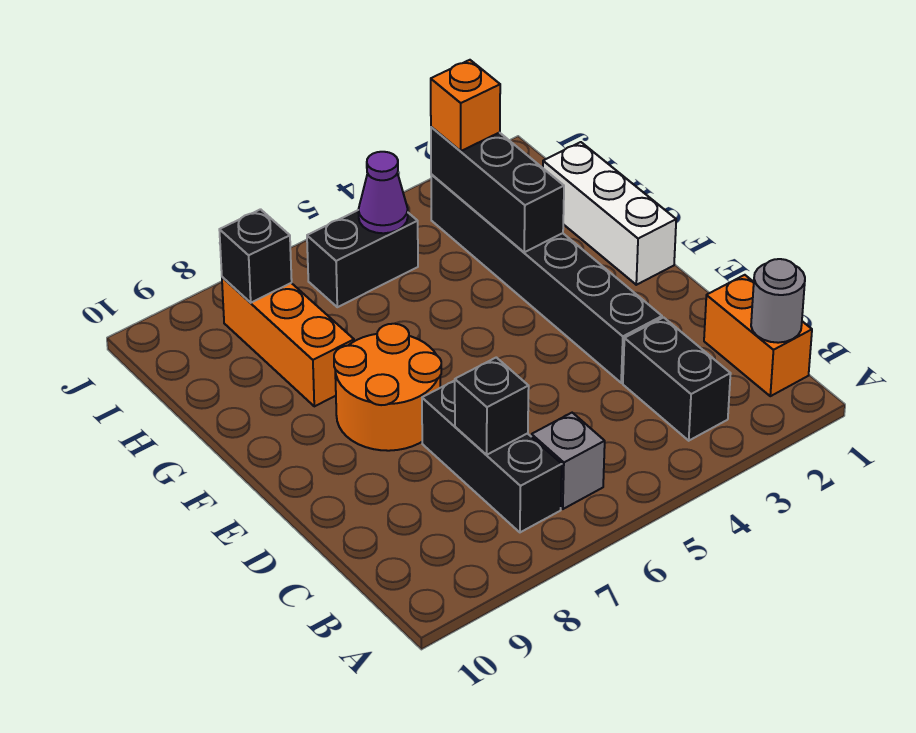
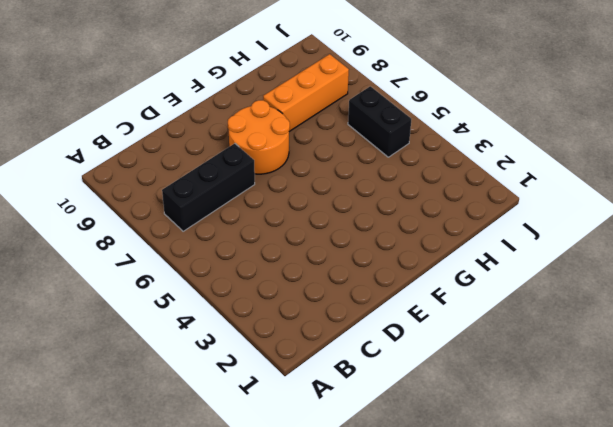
none -> orange brick B1:C1 level 1
none -> black brick B3:C3 level 1
none -> grey brick B6 level 1

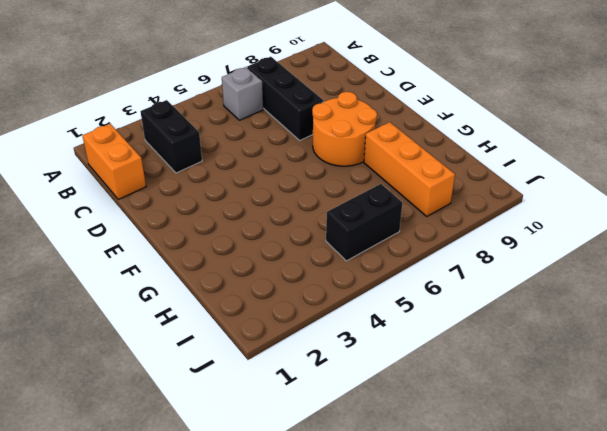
none -> black brick D3:I3 level 1
none -> white brick F1:H1 level 1
none -> grey round brick B1 level 2

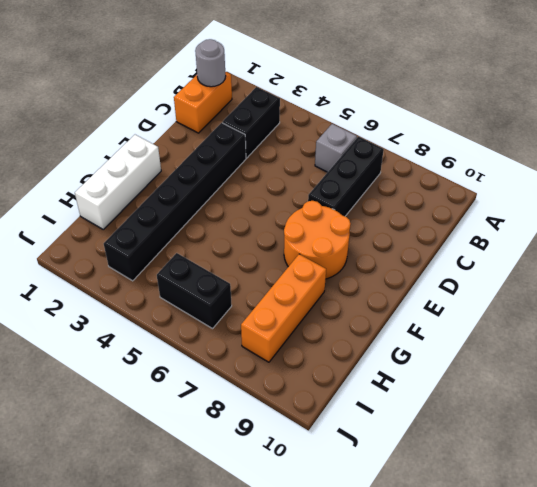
none -> black brick C7 level 2
none -> black brick G3:I3 level 2
none -> purple cone I5 level 2

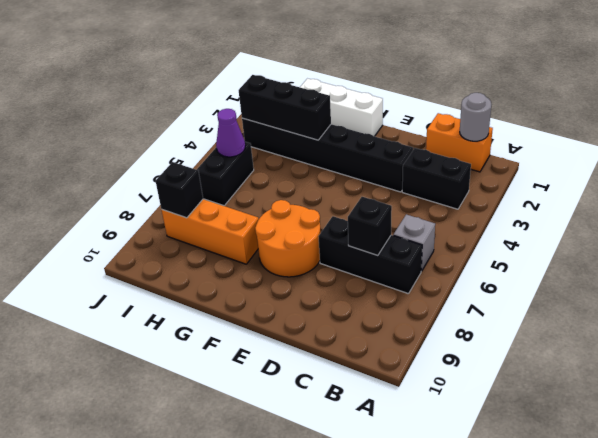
none -> orange brick I3 level 3

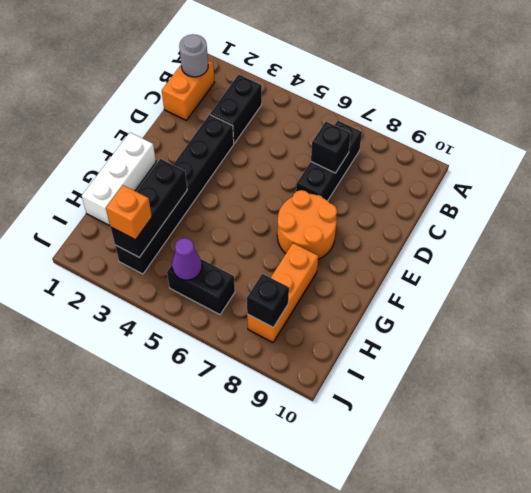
none -> grey brick B6 level 1

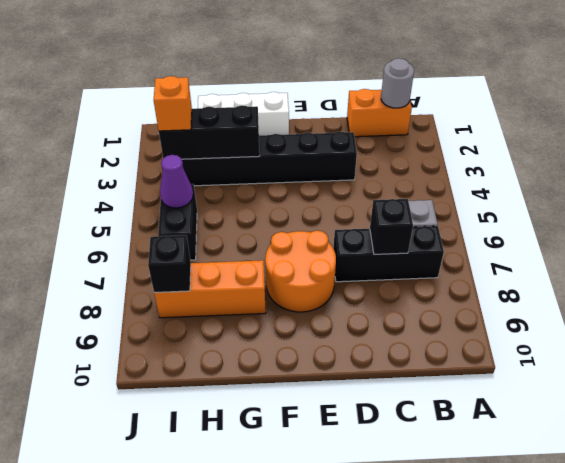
none -> black brick B3:C3 level 1

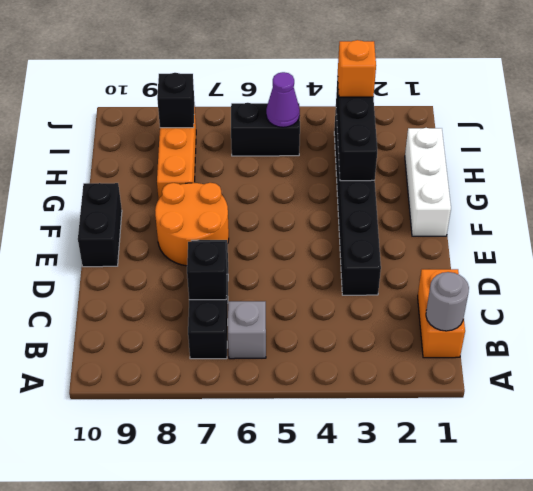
black brick E10:F10 level 1 -> black brick B3:C3 level 1

